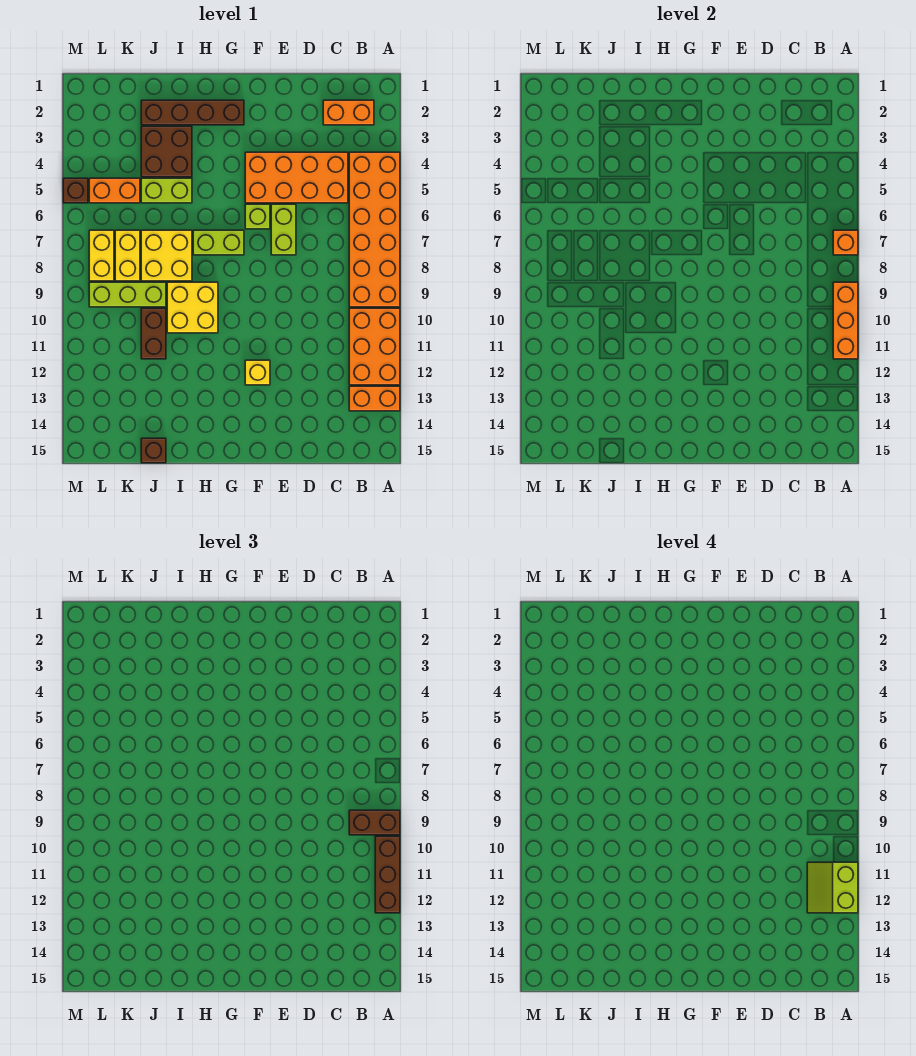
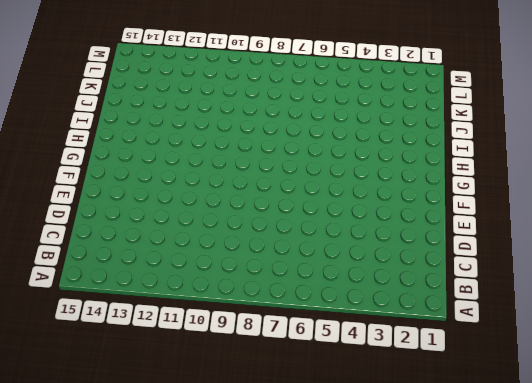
none -> orange brick A4:B9 level 1
none -> orange brick A10:B12 level 1
none -> orange brick A13:B13 level 1

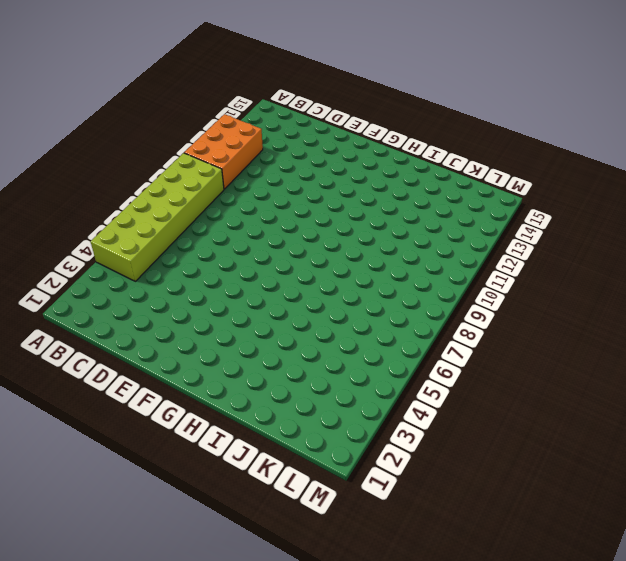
lime brick A4:B9 level 1 -> orange brick A4:B9 level 1
none -> orange brick A13:B13 level 1
none -> orange brick B2:C2 level 1
none -> orange brick C4:F5 level 1

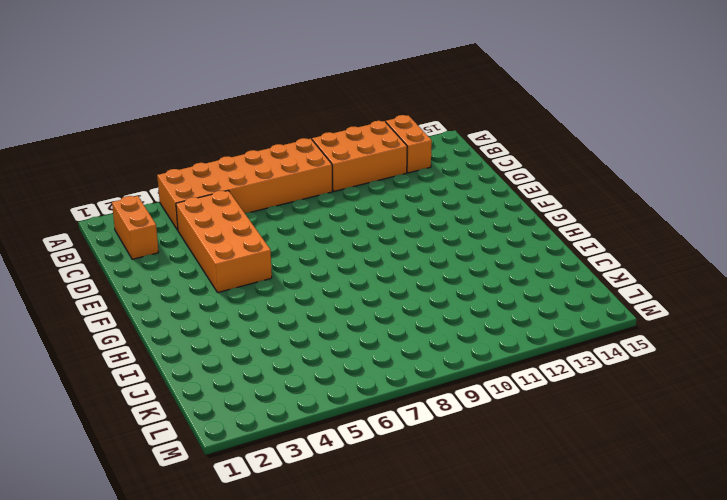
none -> lime brick E6:E7 level 1
none -> lime brick F6 level 1
none -> yellow brick F12 level 1

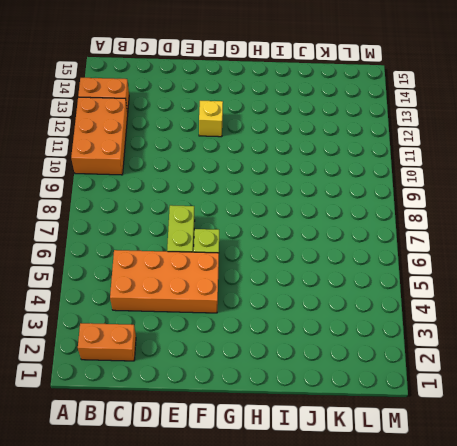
none -> orange brick A4:B9 level 1
none -> brown brick G2:J2 level 1
none -> lime brick G7:H7 level 1

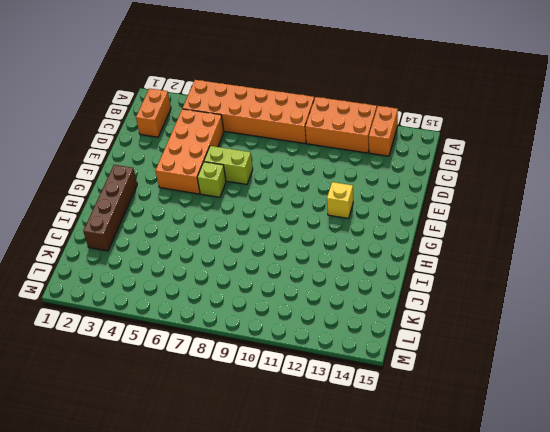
none -> lime brick G7:H7 level 1
none -> yellow brick H9:I10 level 1
none -> brown brick I3:J4 level 1

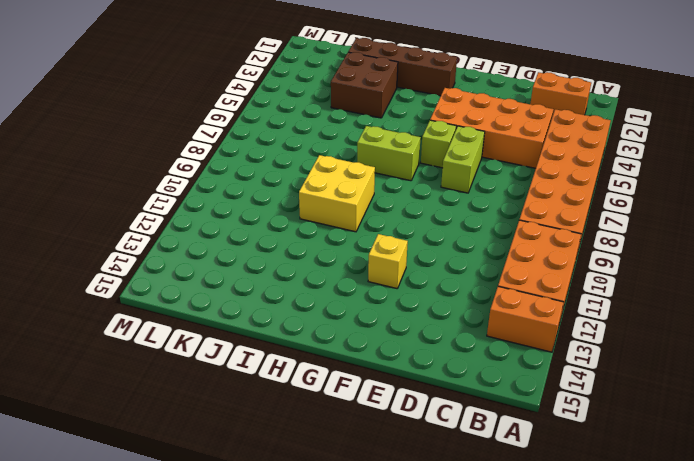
none -> lime brick I5:J5 level 1
none -> yellow brick I7:J8 level 1
none -> lime brick J9:L9 level 1

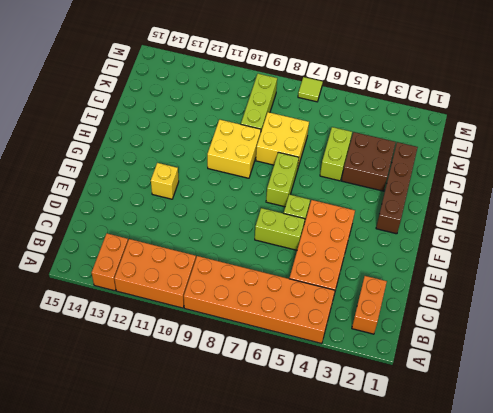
lime tile M7 level 1 -> none
none -> brown brick J10:J11 level 1
none -> brown brick J15 level 1
none -> orange brick K5:L5 level 1

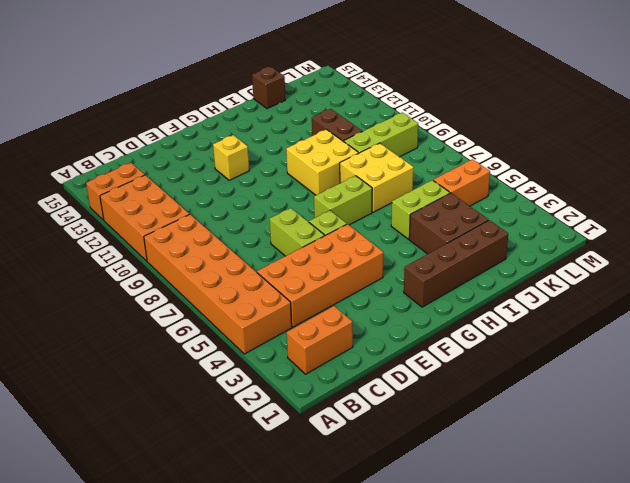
none -> yellow brick K7:K8 level 1
none -> yellow brick L7:L8 level 1
none -> brown brick M5 level 1

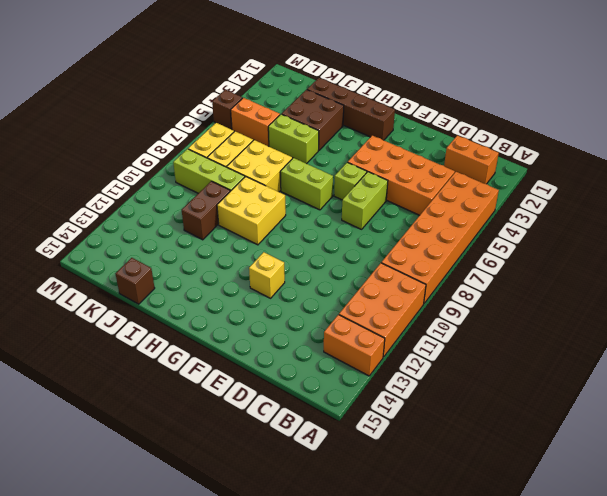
none -> orange brick A7 level 2
none -> orange brick A9:A11 level 2
none -> brown brick A9:B9 level 3

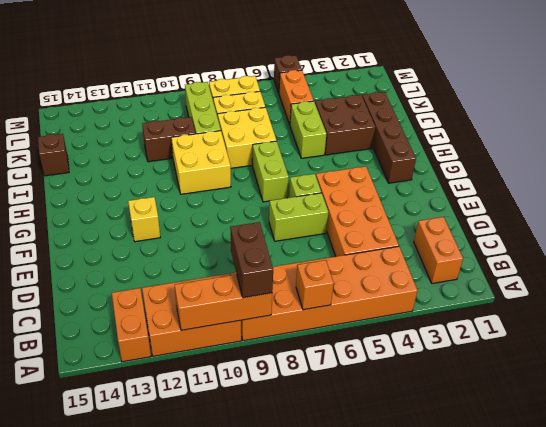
none -> brown brick A10:A12 level 3
none -> lime slope A11:B12 level 4 top A

